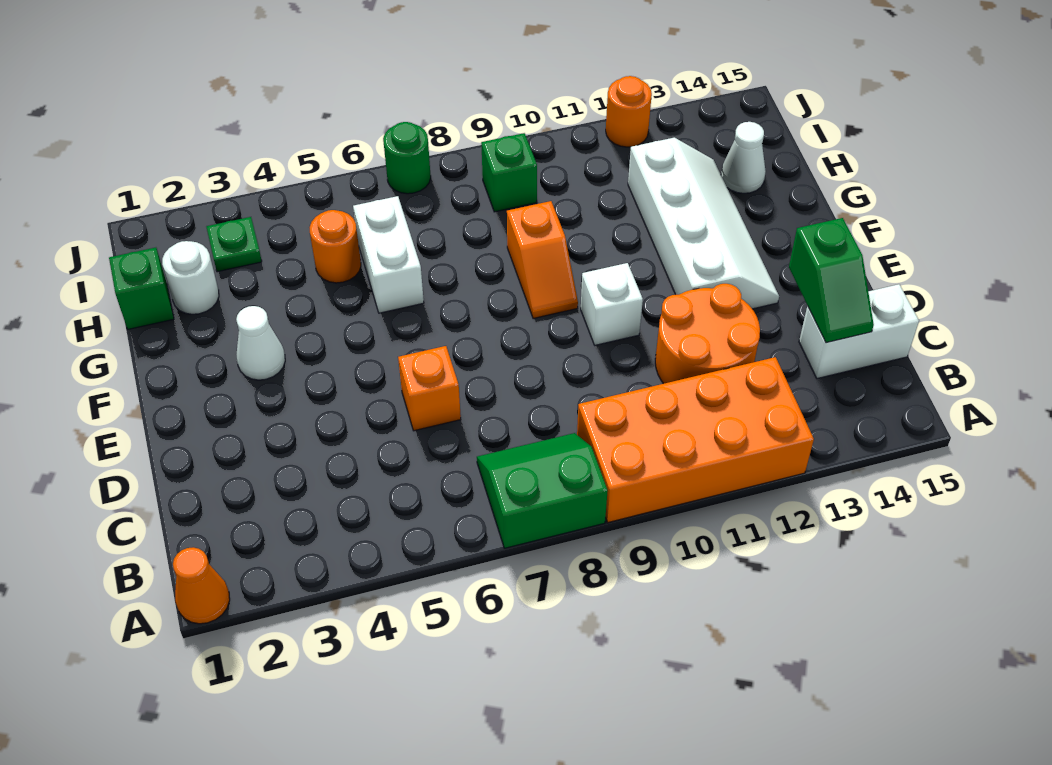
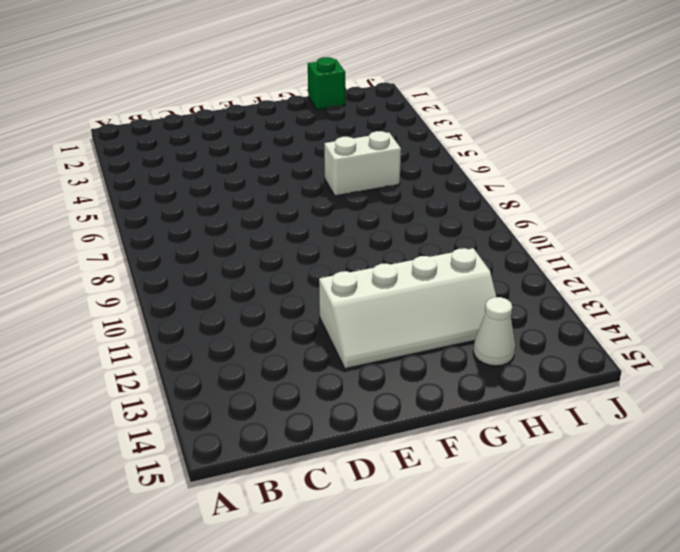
none -> orange cone A1 level 1
none -> green slope A7:B8 level 1 top A
none -> orange brick A9:B12 level 1

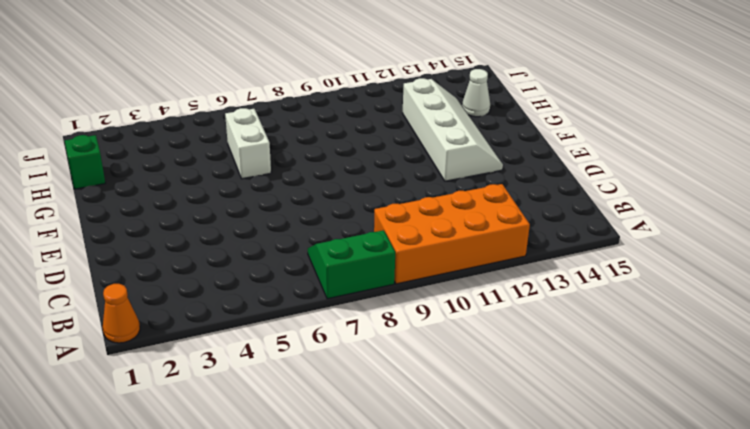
none -> orange round brick C11:D12 level 1
none -> white brick C14:C15 level 1
none -> orange brick D6 level 1

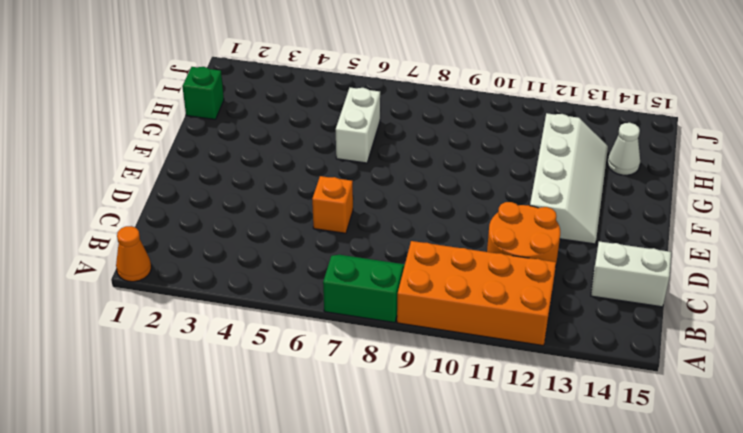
none -> white brick E10 level 1
none -> white cone F3 level 1
none -> orange slope F9:G9 level 1 top G

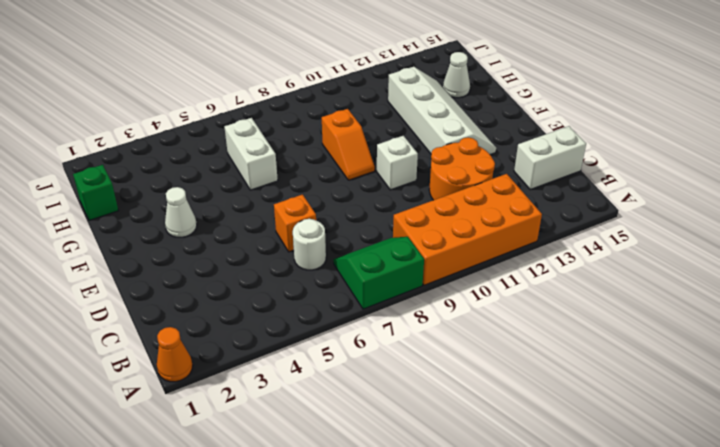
white round brick C6 level 1 -> white round brick H2 level 1
none -> orange round brick H5 level 1
none -> green plate I3 level 1
none -> green brick I9 level 1

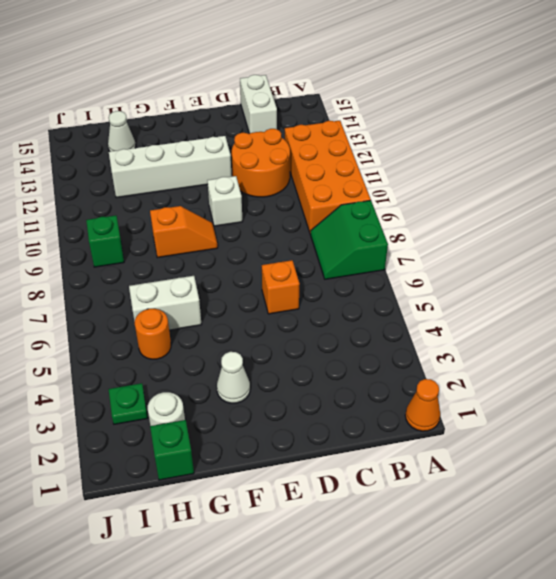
none -> green round brick J7 level 1
none -> orange round brick J12 level 1
none -> green slope C14:D14 level 2 top D

